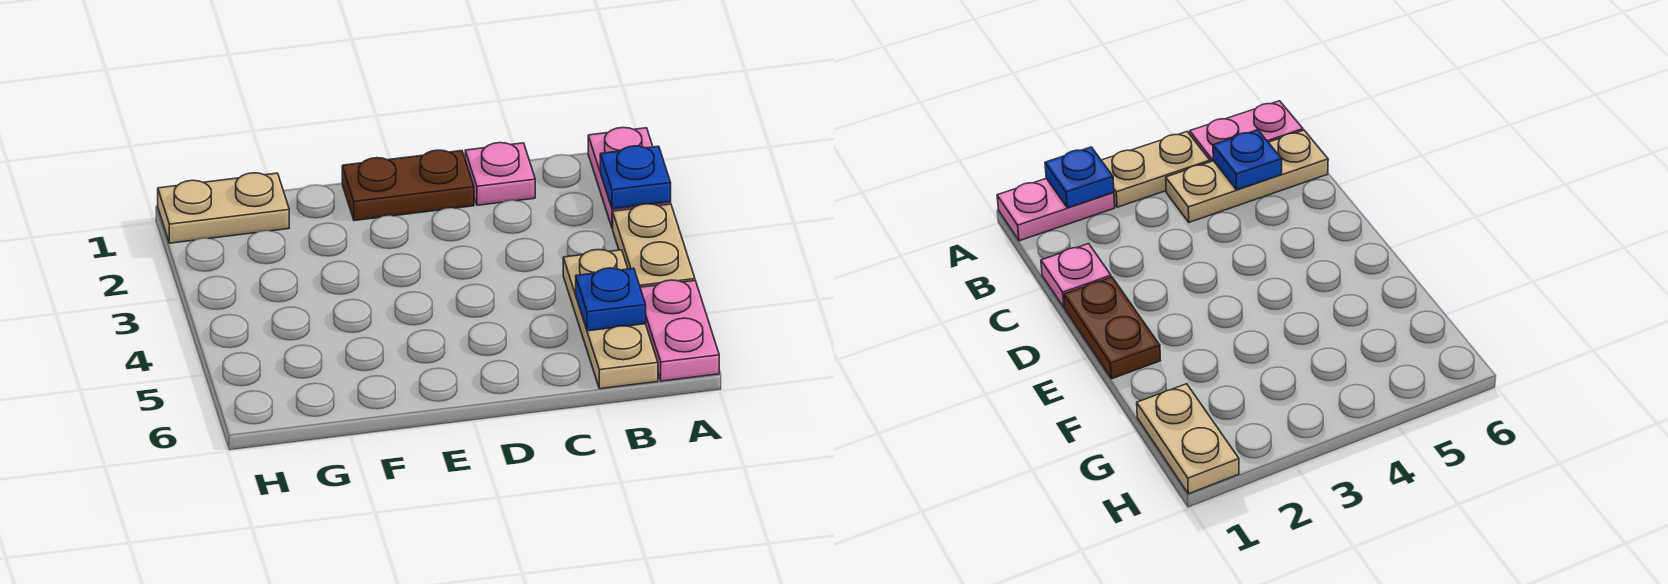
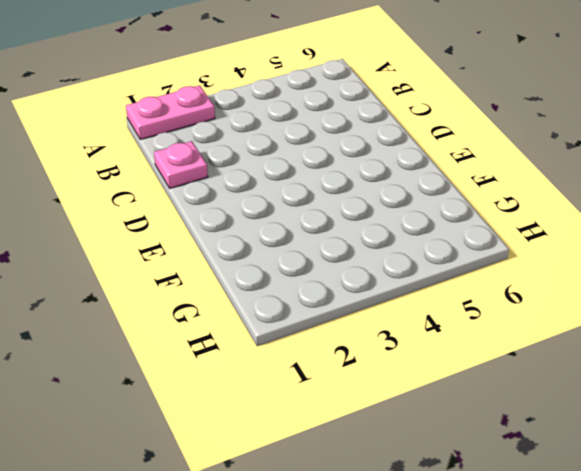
none -> tan plate A3:A4 level 1
none -> pink plate A5:A6 level 1

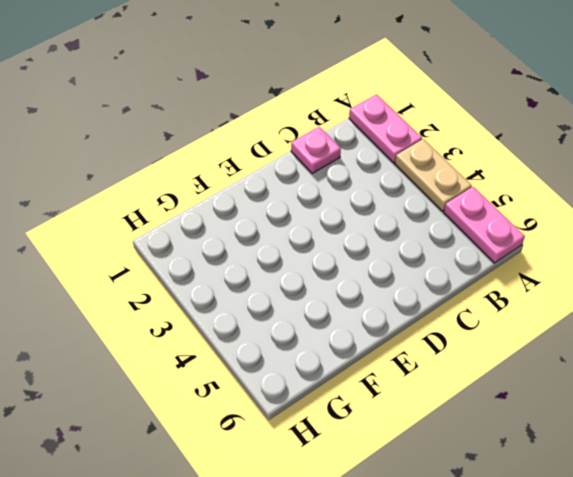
none -> tan plate B4:B6 level 1
none -> brown plate D1:E1 level 1

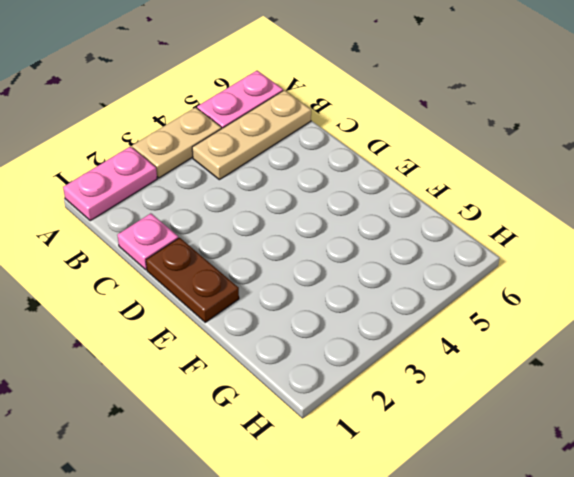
none -> tan plate G1:H1 level 1
none -> blue plate A2 level 2

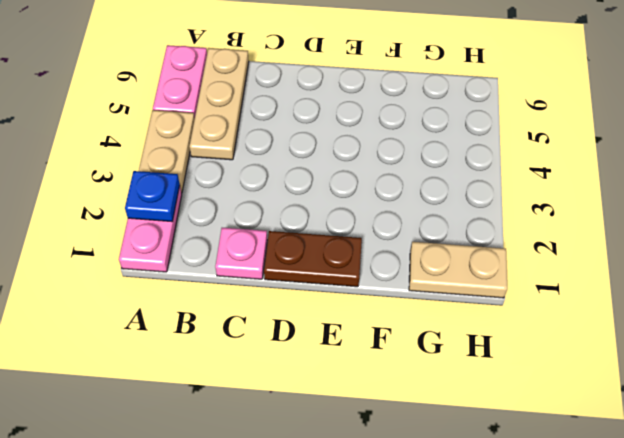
none -> blue plate B5 level 2

